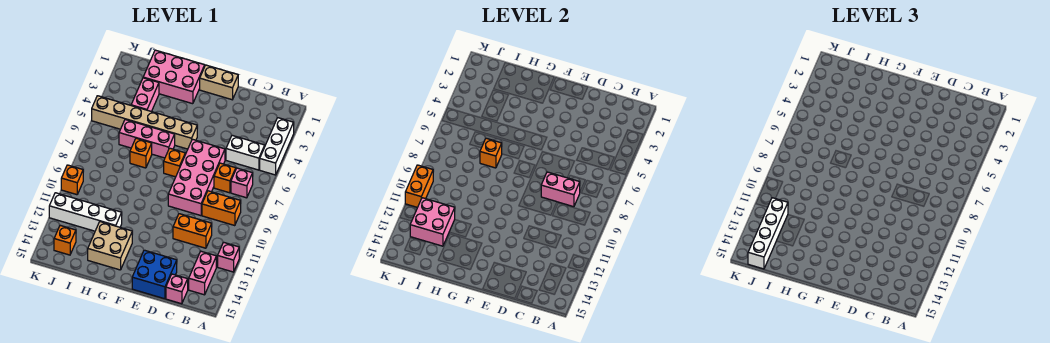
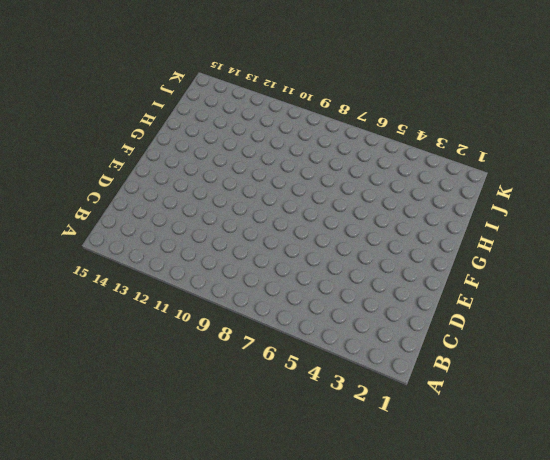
none -> white brick A3:A5 level 1
none -> pink brick A12 level 1
none -> white brick B5:C5 level 1

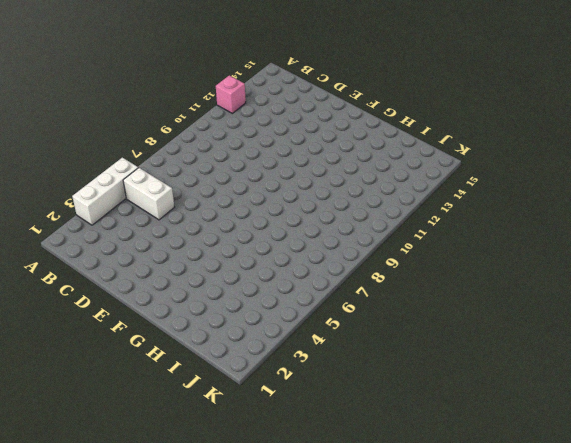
none -> pink brick B7 level 1
none -> orange brick B9:C9 level 1
none -> pink brick B13:B14 level 1

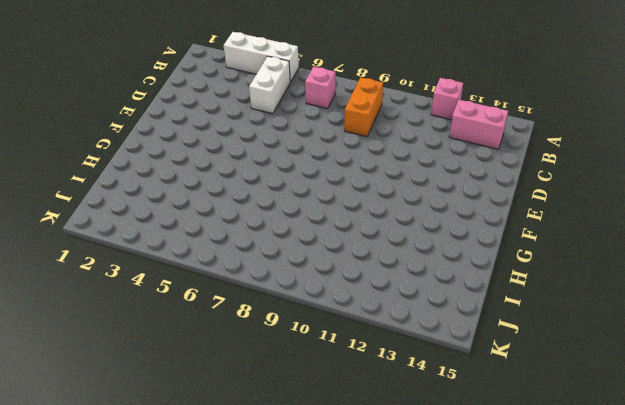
none -> orange brick C7 level 1
none -> orange brick C11:D11 level 1
none -> pink brick C15 level 1

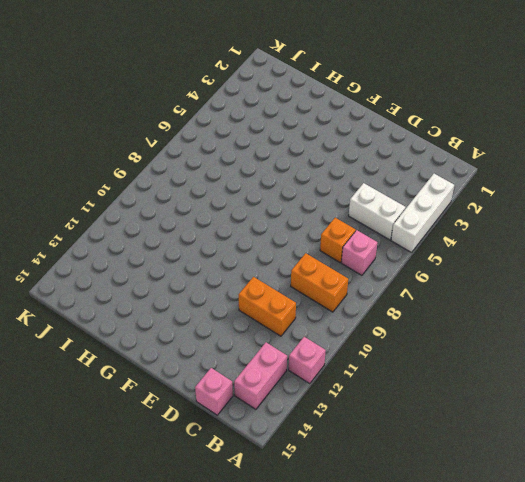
none -> pink brick D6:E9 level 1
none -> blue brick D14:E15 level 1
none -> tan brick E1:F1 level 1

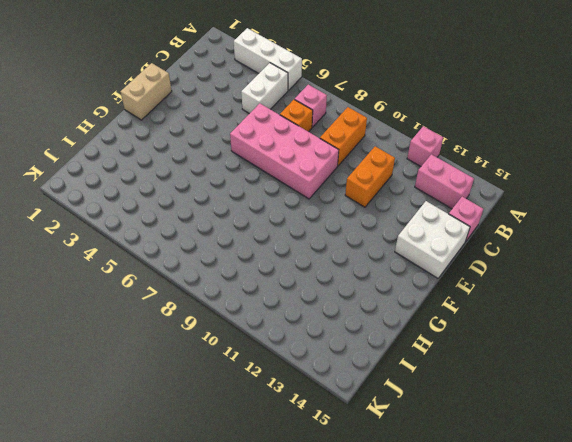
white brick D14:E15 level 1 -> blue brick D14:E15 level 1
none -> tan brick F5:K5 level 1
none -> orange brick F7 level 1
none -> pink brick G1:I2 level 1

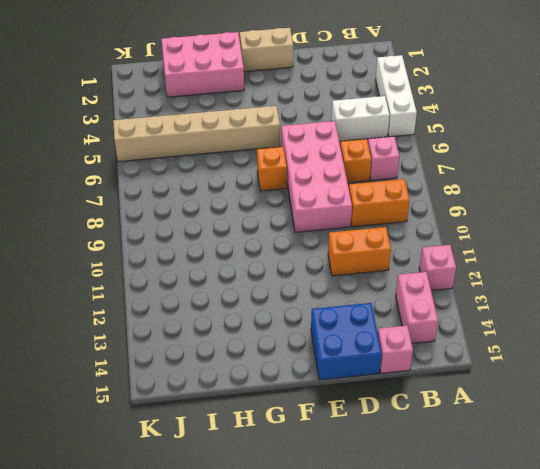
none -> pink brick G6:I6 level 1
none -> tan brick G13:H14 level 1
none -> orange brick H7 level 1

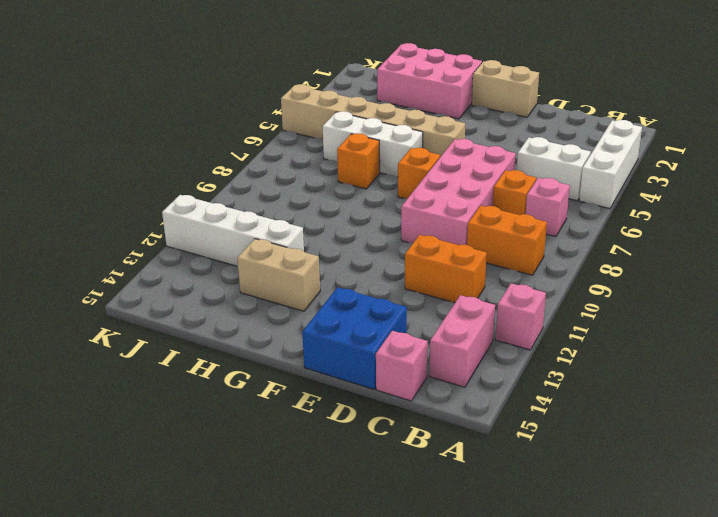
white brick G6:I6 level 1 -> pink brick G6:I6 level 1
tan brick G13:H13 level 1 -> tan brick G13:H14 level 1
none -> pink brick I3:I4 level 1
none -> orange brick J14 level 1
none -> orange brick K10 level 1

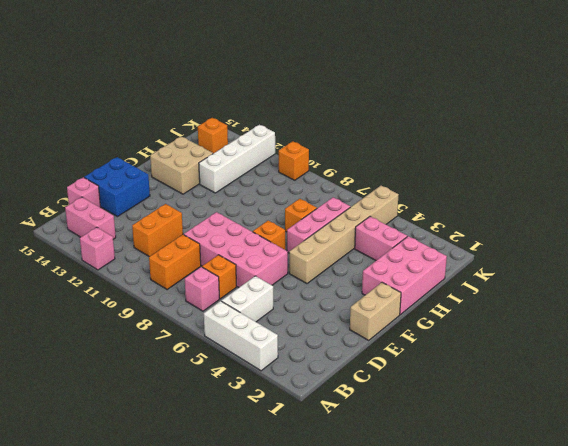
none -> pink brick C8:D8 level 2
none -> orange brick H7 level 2
none -> pink brick I12:J13 level 2

